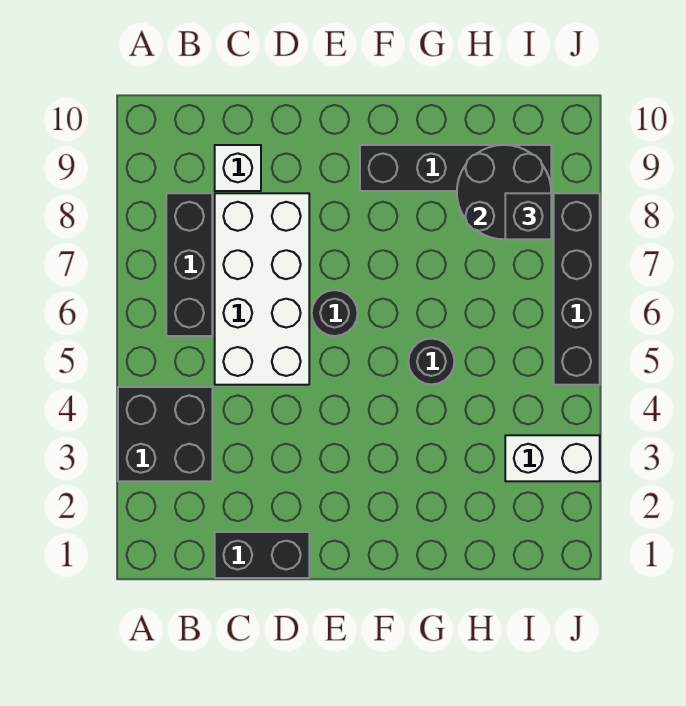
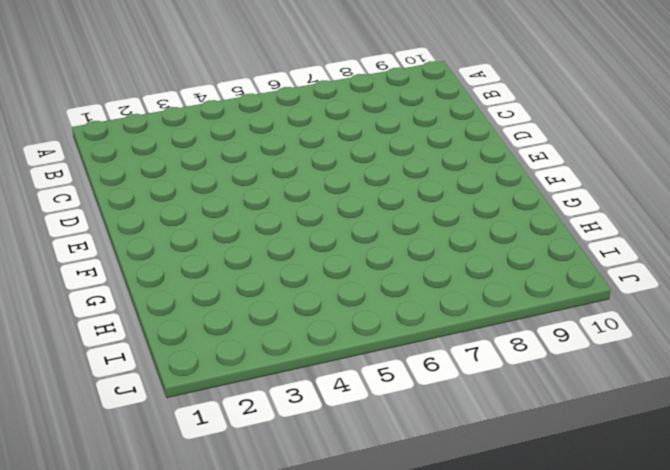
none -> black brick A3:B4 level 1
none -> black brick B6:B8 level 1
none -> black brick C1:D1 level 1

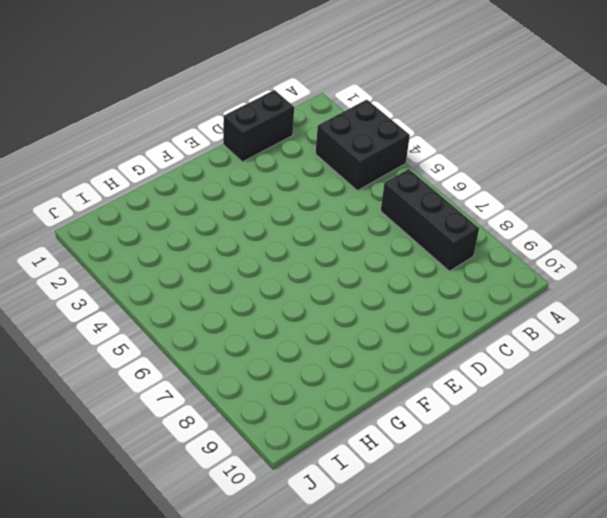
none -> white brick C5:D8 level 1
none -> white brick C9 level 1
none -> black round brick E6 level 1

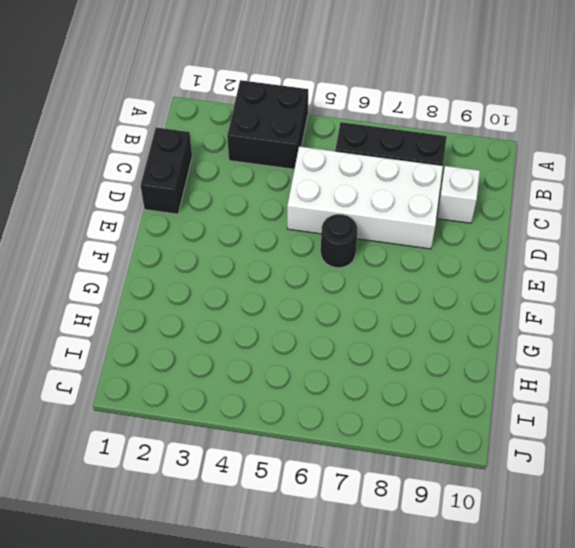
none -> black brick F9:I9 level 1
none -> black round brick G5 level 1
none -> white brick I3:J3 level 1

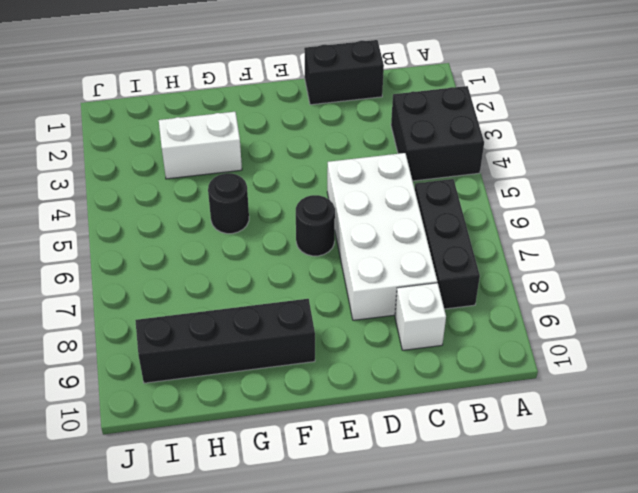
white brick G3:H3 level 1 -> white brick I3:J3 level 1
none -> black brick J5:J8 level 1
none -> black round brick H8:I9 level 2
none -> black brick I8 level 3

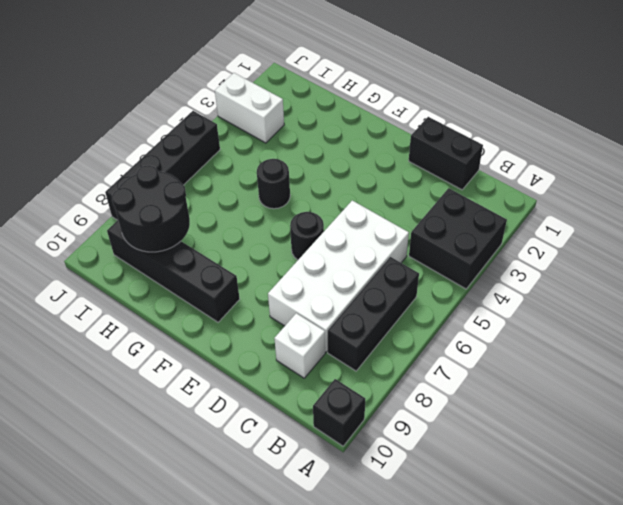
black brick A10 level 1 -> black brick I8 level 3

